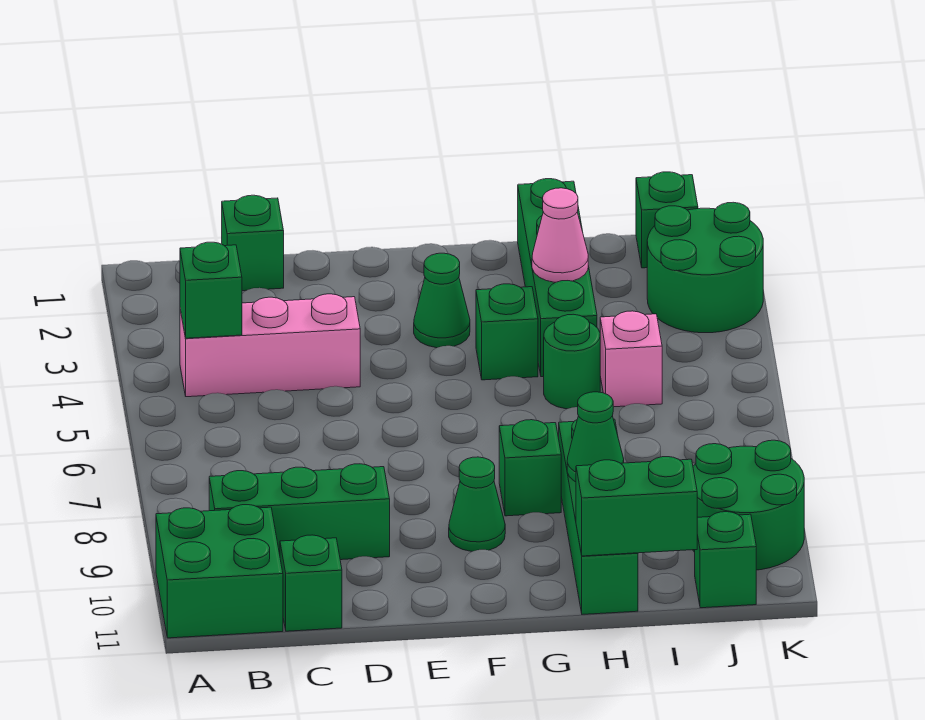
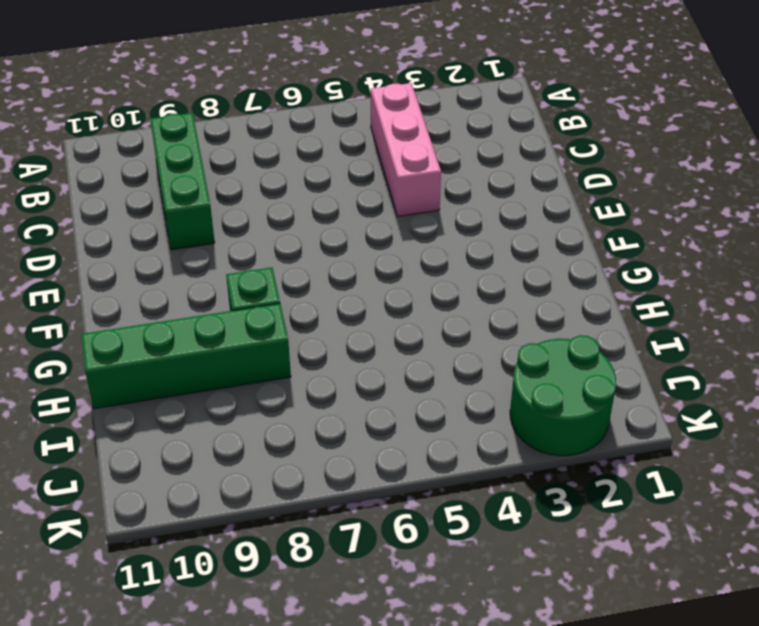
none -> green brick A10:B11 level 1
none -> green brick C1 level 1
none -> green brick C11 level 1

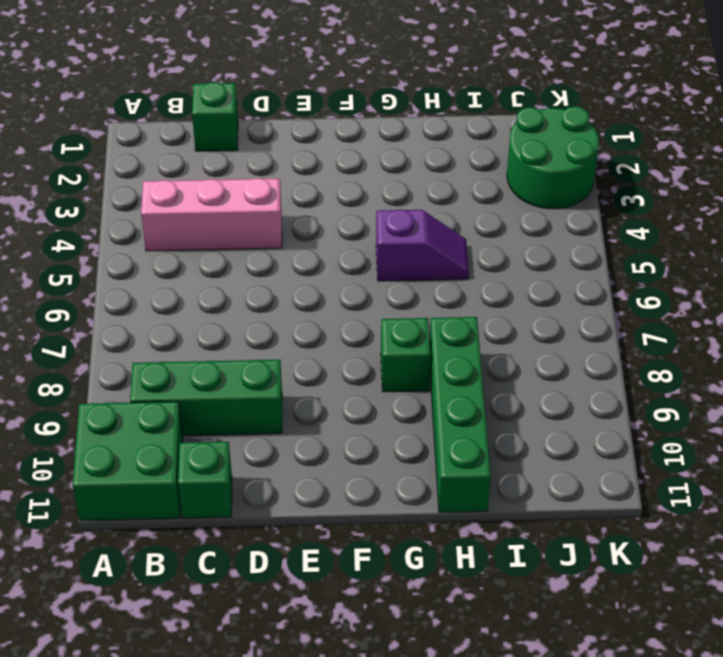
purple slope G5:H5 level 1 top G -> green round brick H5 level 1
none -> green cone F3 level 1
none -> green cone F9 level 1
none -> green brick G4 level 1

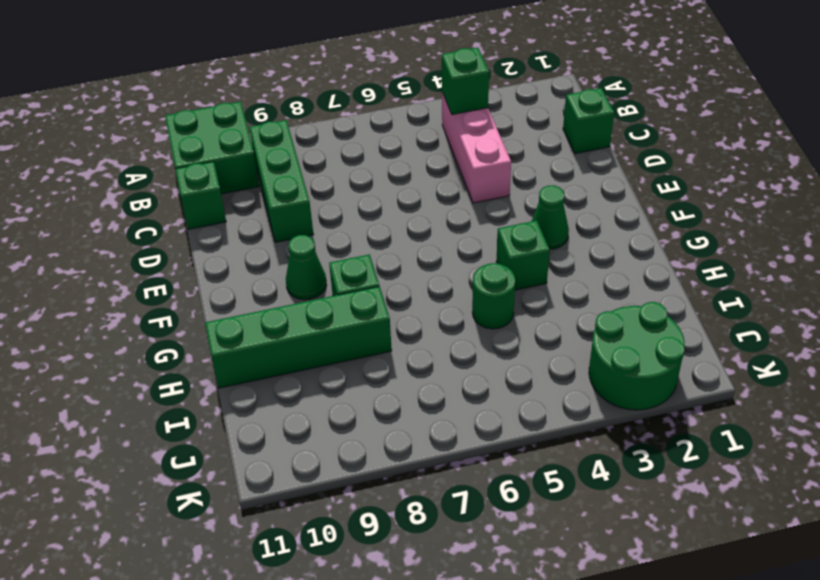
none -> green brick H1:H4 level 1
none -> pink brick I5 level 1
none -> green brick J1 level 1

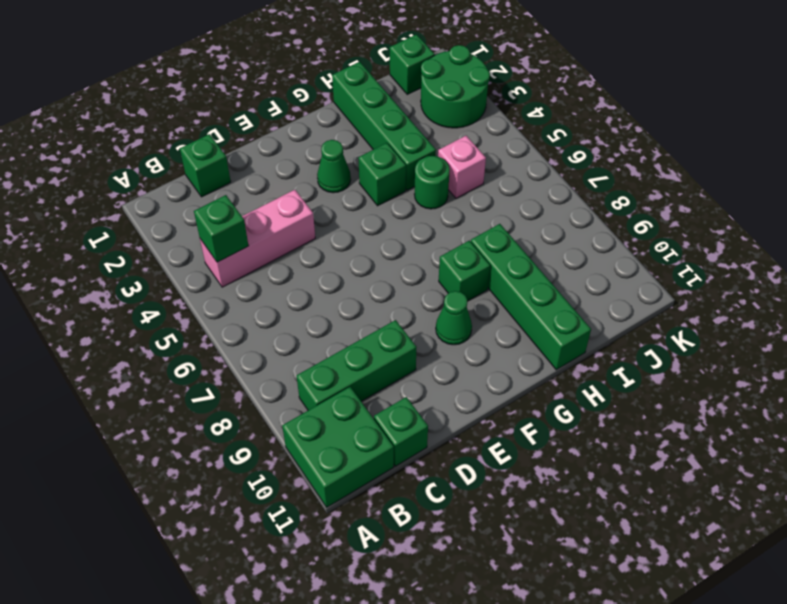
none -> green round brick J9:K10 level 1
none -> green brick J11 level 1
none -> pink cone H3 level 2

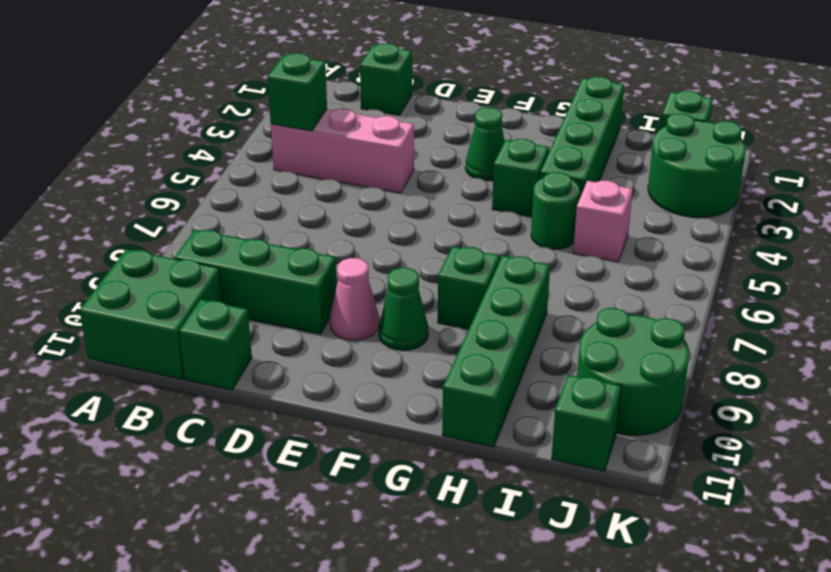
pink cone E9 level 1 -> pink cone H3 level 2
none -> green cone H9 level 2
none -> green brick H11:I11 level 2

